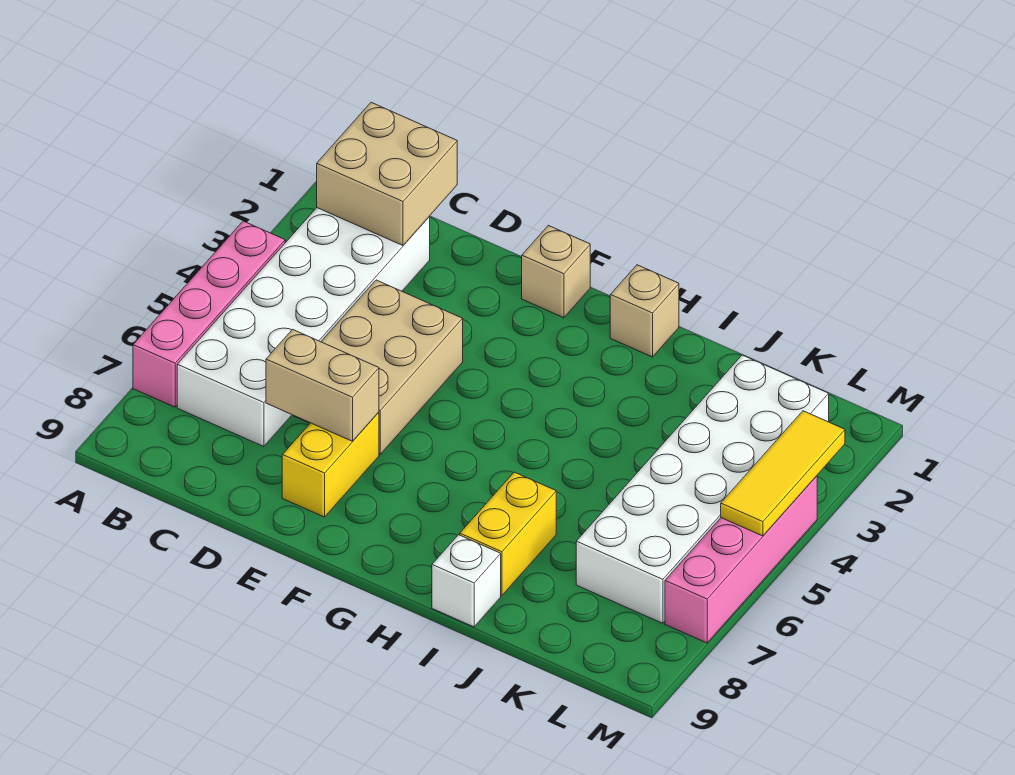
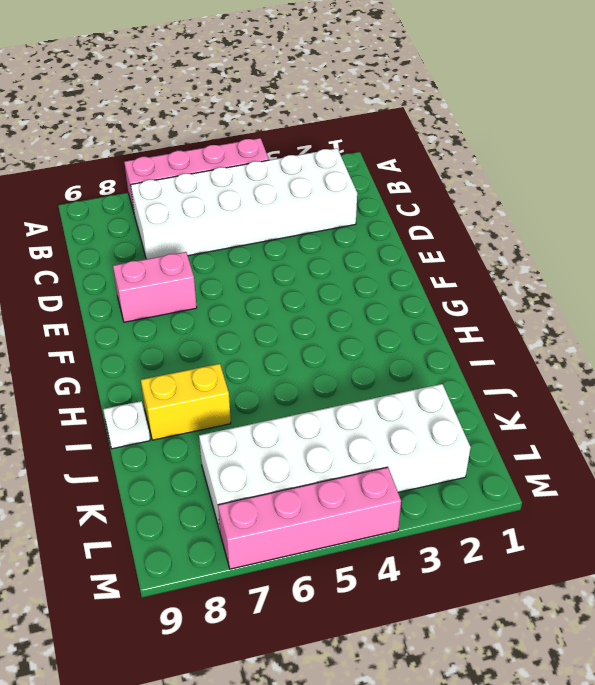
pink brick E7:E8 level 1 -> yellow brick E7:E8 level 1
white plate I9 level 1 -> white brick I9 level 1
none -> tan brick D4:E6 level 1
none -> tan brick F1 level 1
none -> tan brick H1 level 1

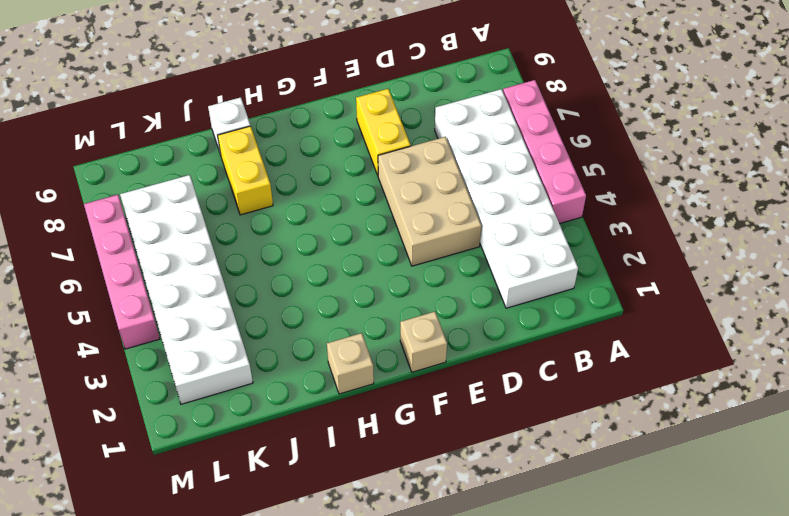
none -> tan brick B1:C2 level 2
none -> tan brick D7:E7 level 2
none -> yellow tile M3:M5 level 2

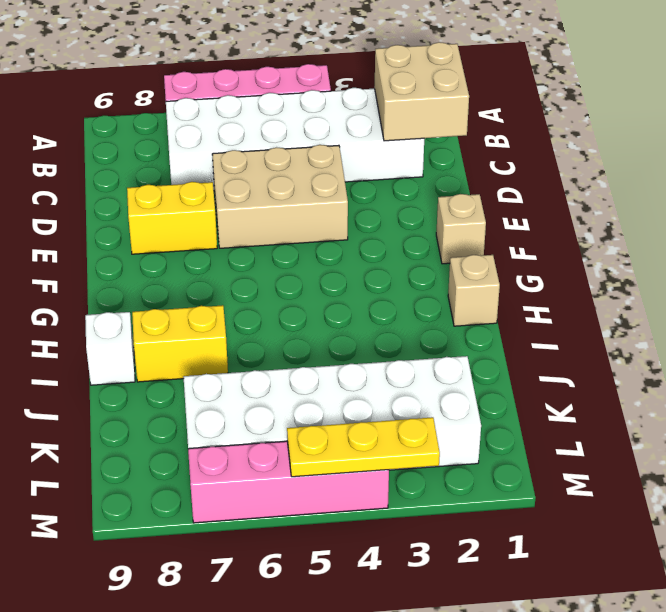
yellow plate M3:M5 level 2 -> yellow tile M3:M5 level 2
none -> tan brick D7:E7 level 2

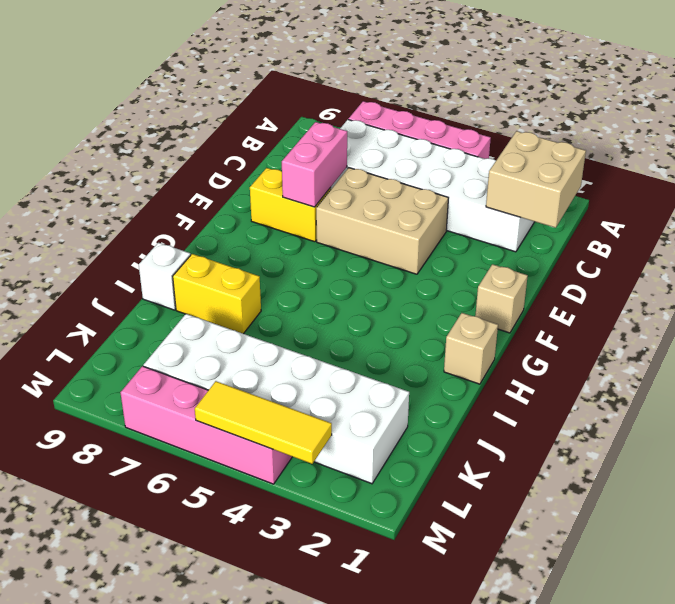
pink brick D7:E7 level 2 -> tan brick D7:E7 level 2

